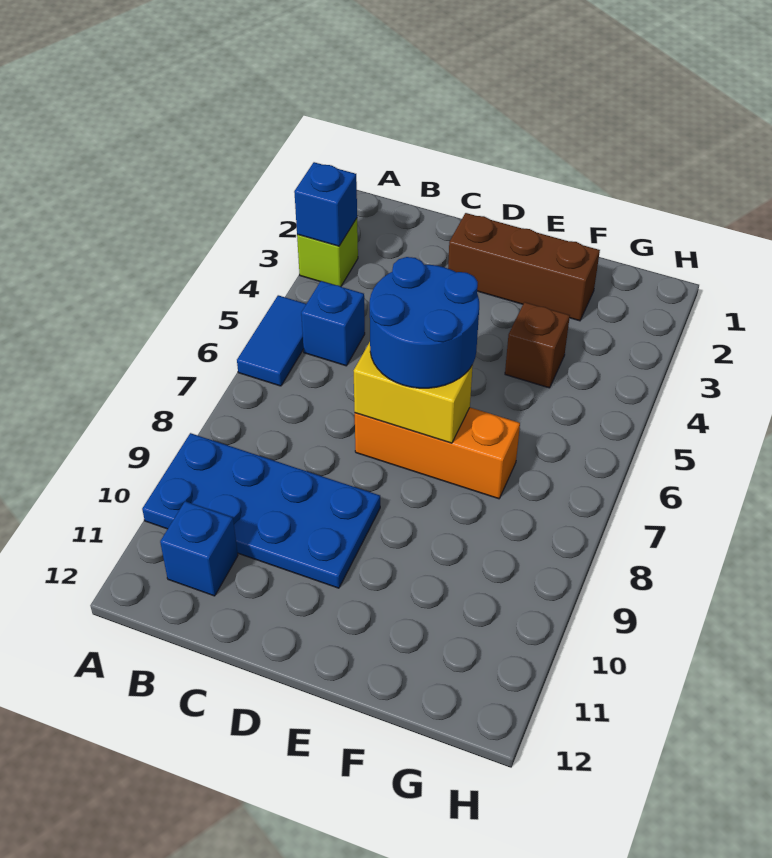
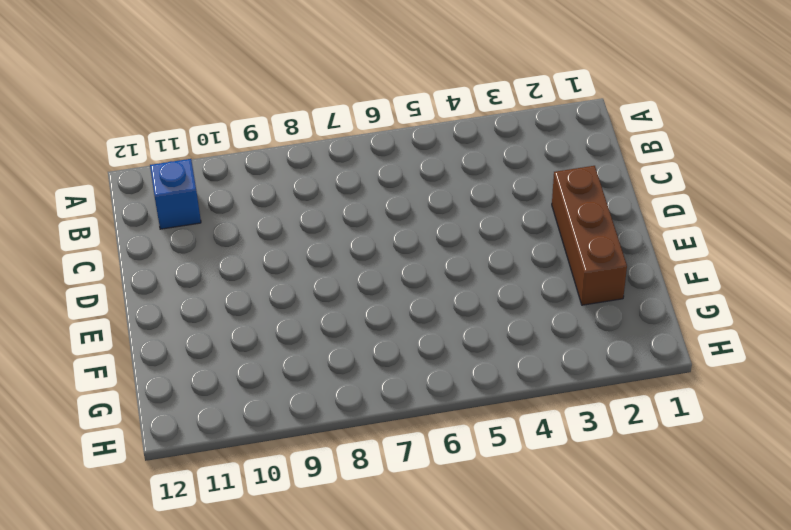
none -> lime brick A3 level 1
none -> blue tile A5:A6 level 1

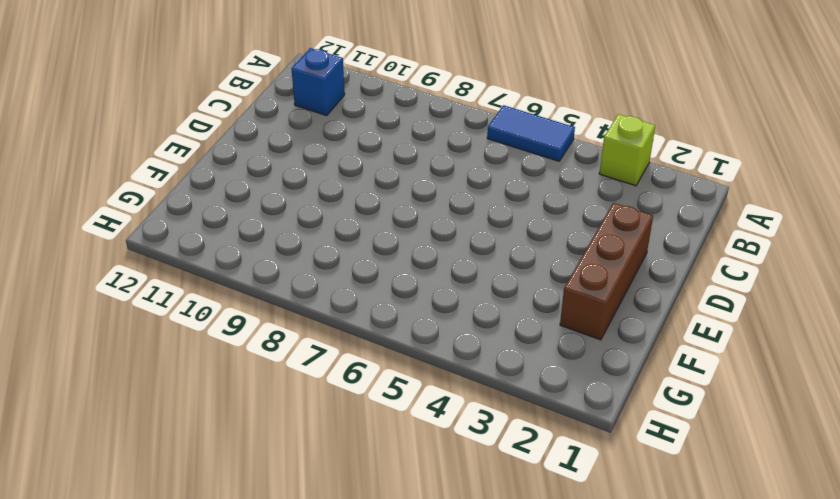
none -> blue plate A9:D10 level 1
none -> blue brick B5 level 1

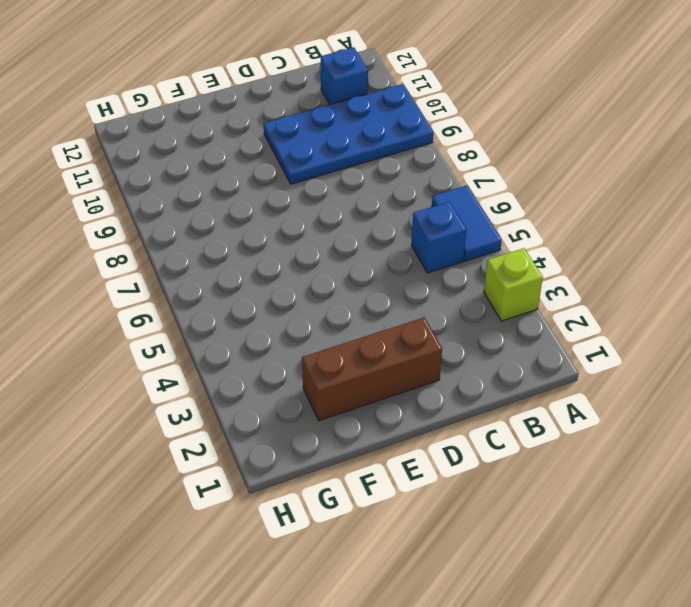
none -> orange brick D7:F7 level 1
none -> brown brick F4 level 1

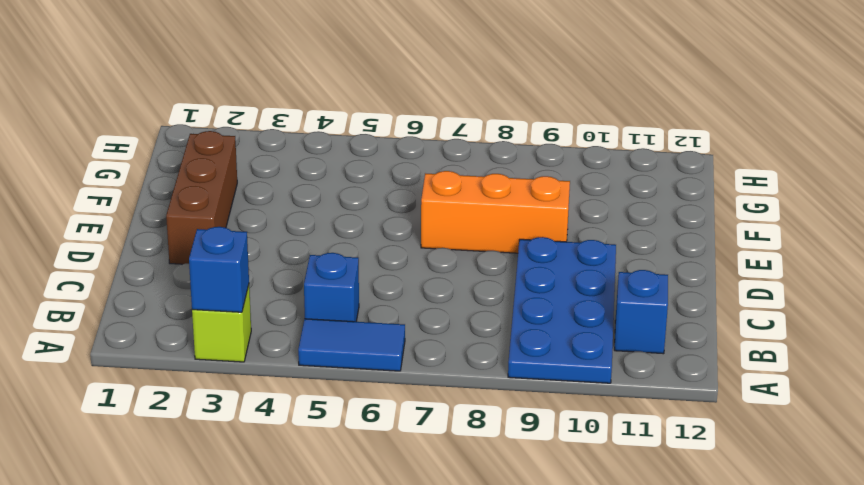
orange brick E7:E9 level 1 -> orange brick D7:F7 level 1
none -> brown brick F4 level 1
none -> yellow brick D7:E7 level 2

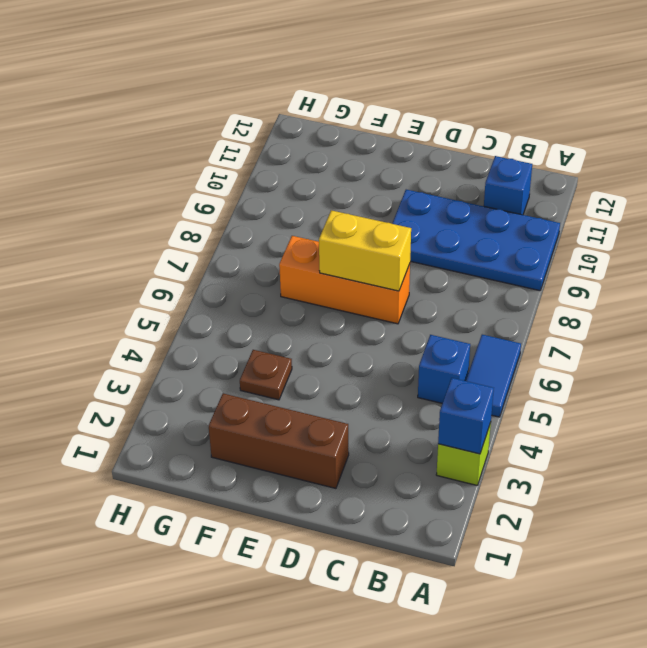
brown plate F4 level 1 -> brown brick F4 level 1
none -> blue round brick D6:E7 level 3

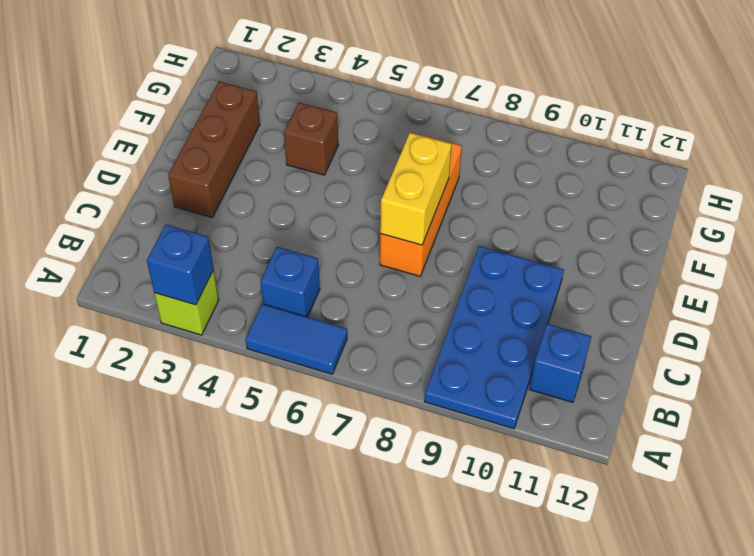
none -> blue round brick D6:E7 level 3

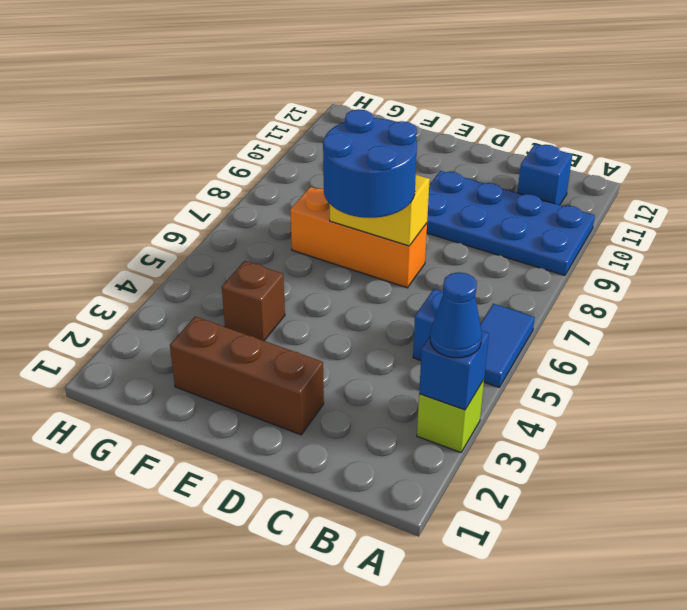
blue cone A3 level 3 -> none

